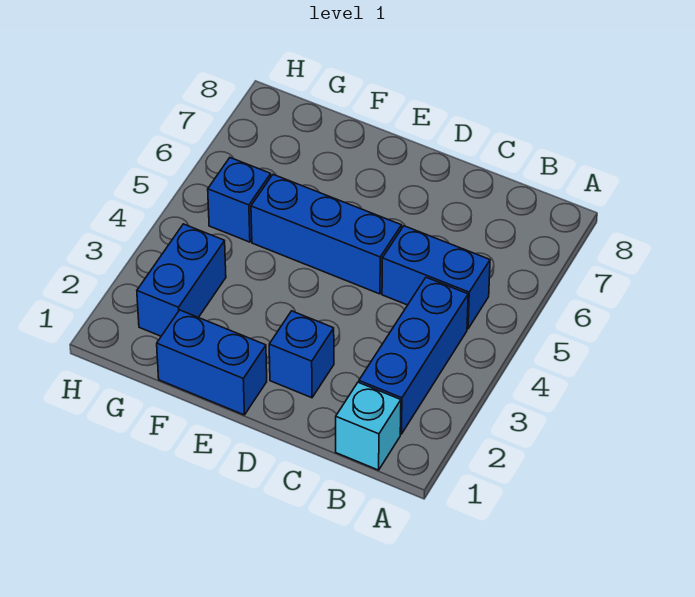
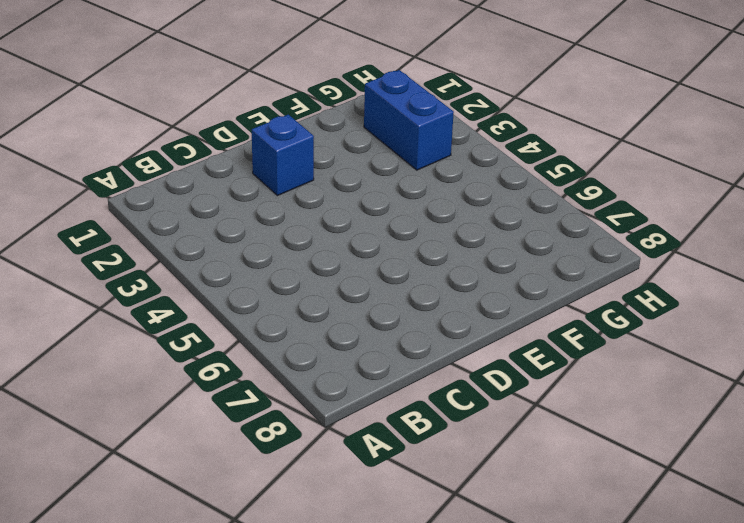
none -> cyan brick B1 level 1
none -> blue brick B2:B4 level 1

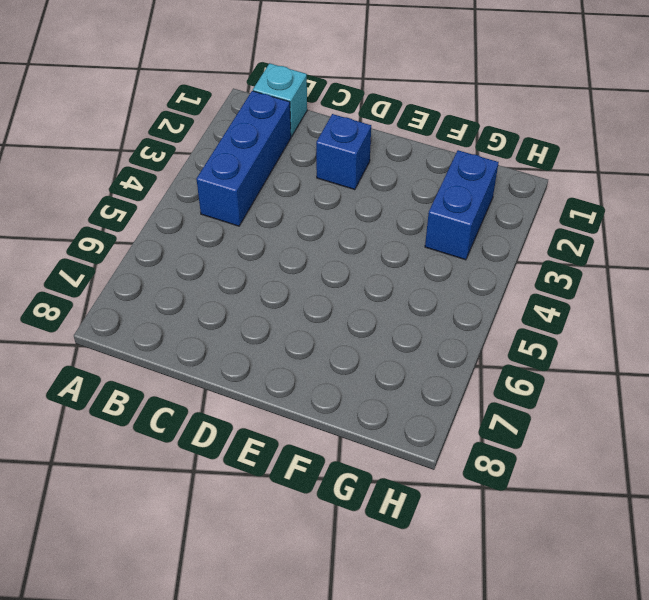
none -> blue brick B5:C5 level 1
none -> blue brick D5:F5 level 1

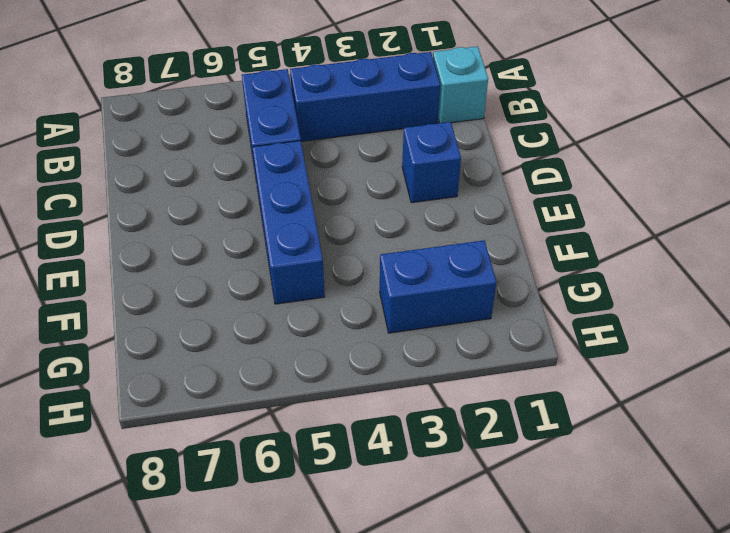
none -> blue brick E1:F1 level 1
none -> blue brick G5 level 1

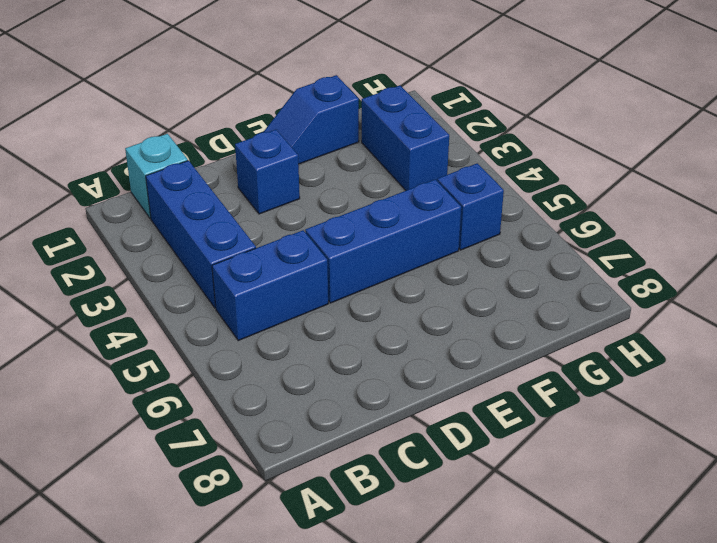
blue slope E1:F1 level 1 top F -> blue brick E1:F1 level 1

